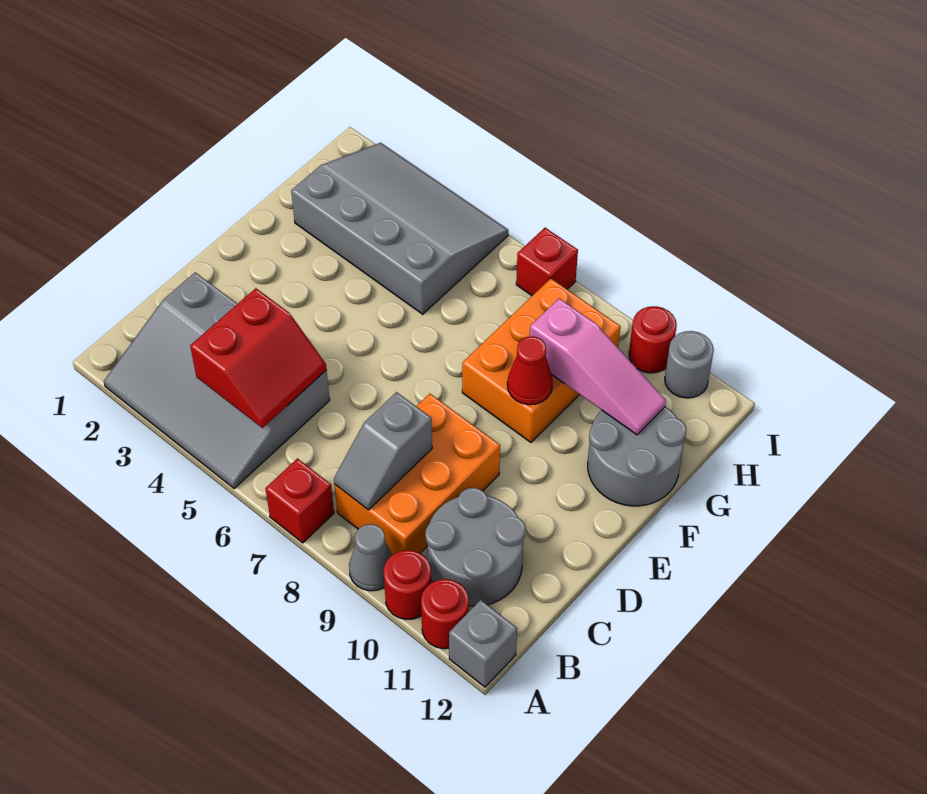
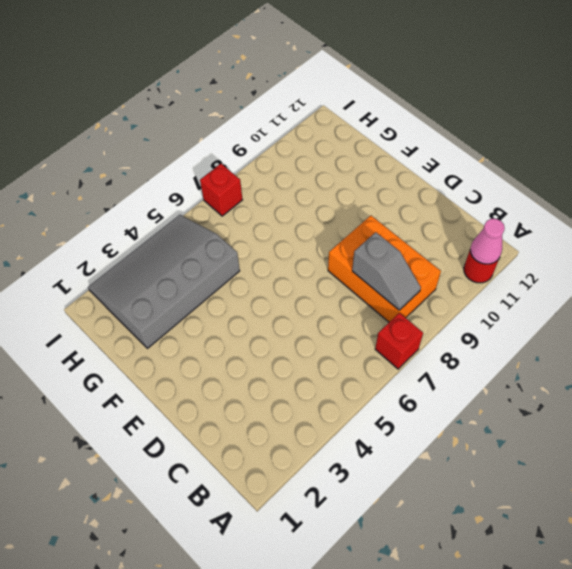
pink cone A11 level 2 -> none
none -> grey slope A2:C5 level 1 top C
none -> grey cone A9 level 1
none -> red round brick A10 level 1

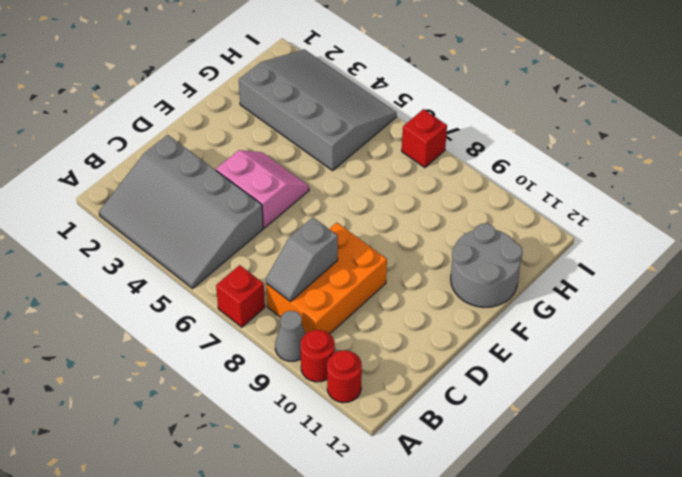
pink slope D4:E5 level 1 top D -> none
none -> grey brick A12 level 1
none -> grey round brick B10:C11 level 1
none -> orange brick F8:H9 level 1

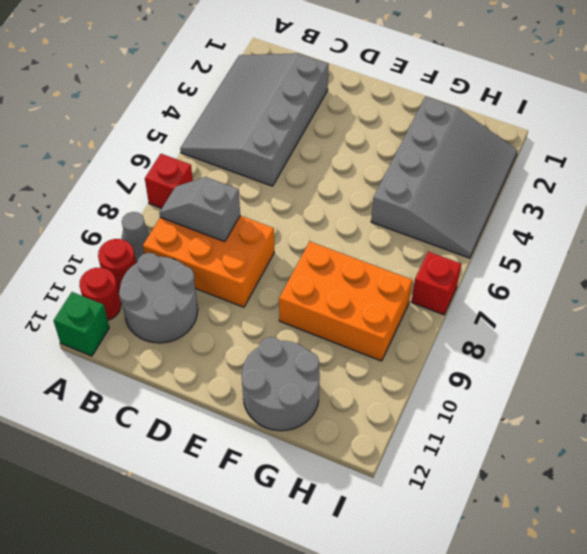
green brick A12 level 1 -> grey brick A12 level 1
none -> red round brick I10 level 1
none -> grey round brick I11 level 1
none -> red slope B4:C5 level 2 top 4

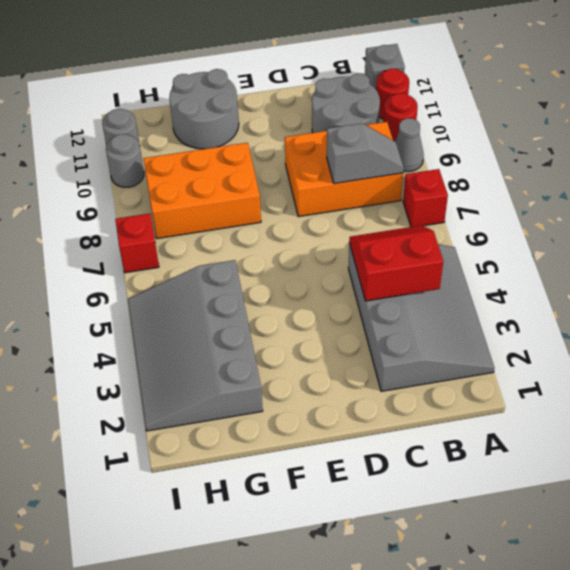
grey round brick I10 level 1 -> red round brick I10 level 1
none -> red cone F9 level 2
none -> pink slope G9:G11 level 2 top 9

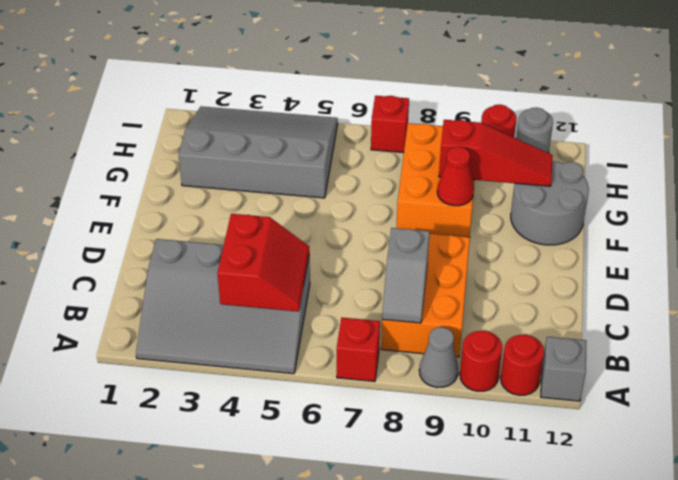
red slope G9:G11 level 2 top 9 -> pink slope G9:G11 level 2 top 9
none -> grey round brick B10:C11 level 1

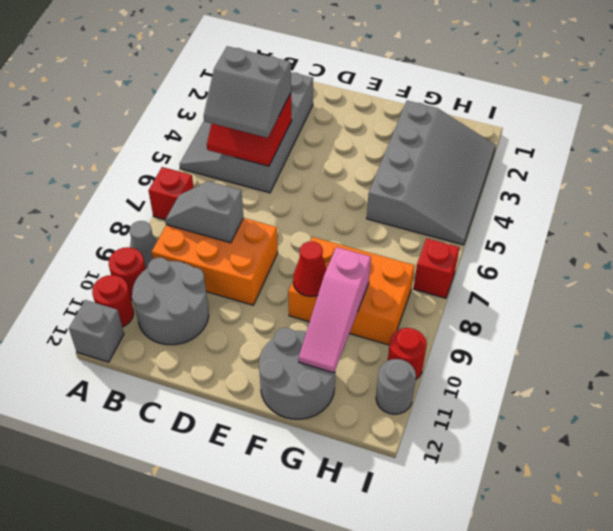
grey slope B4:C5 level 3 top 4 -> none

